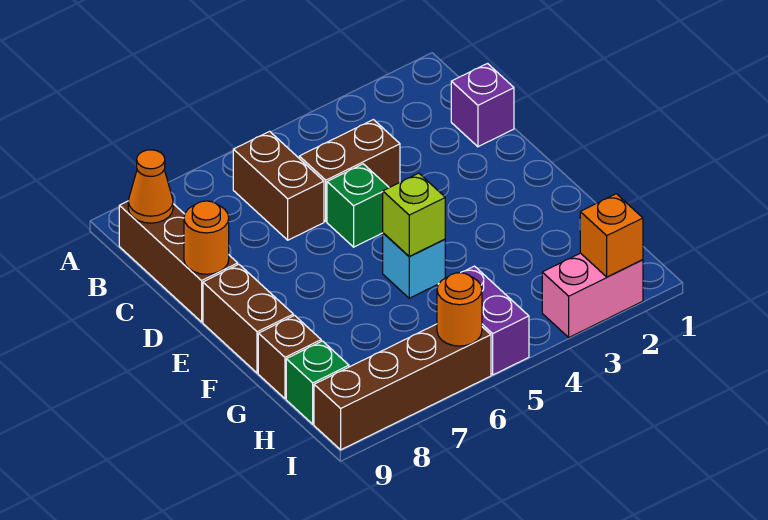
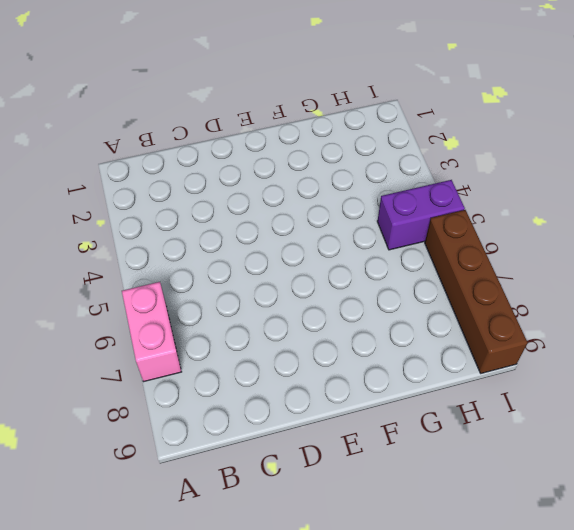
pink brick A6:A7 level 1 -> pink brick I2:I3 level 1
none -> brown brick B6:C6 level 1
none -> brown brick B9:D9 level 1
none -> purple brick C1 level 1

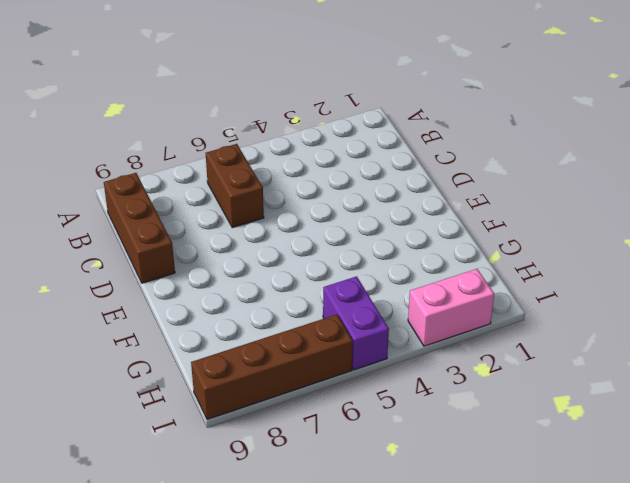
none -> purple brick C1 level 1
none -> brown brick C4:C5 level 1
none -> green brick D5 level 1

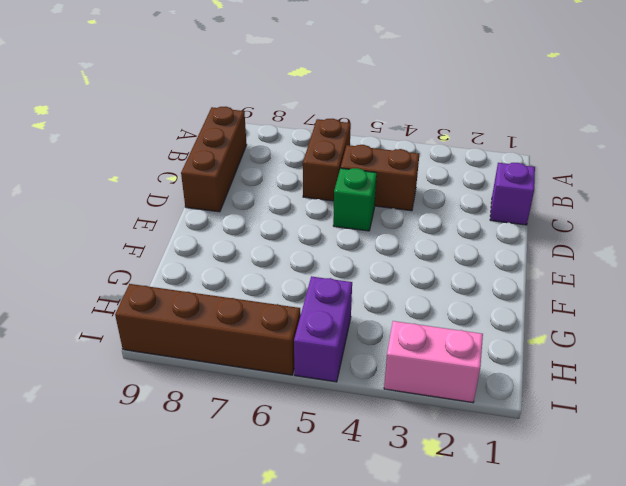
none -> brown brick E9:F9 level 1
none -> cyan brick F5 level 1
none -> brown brick G9 level 1

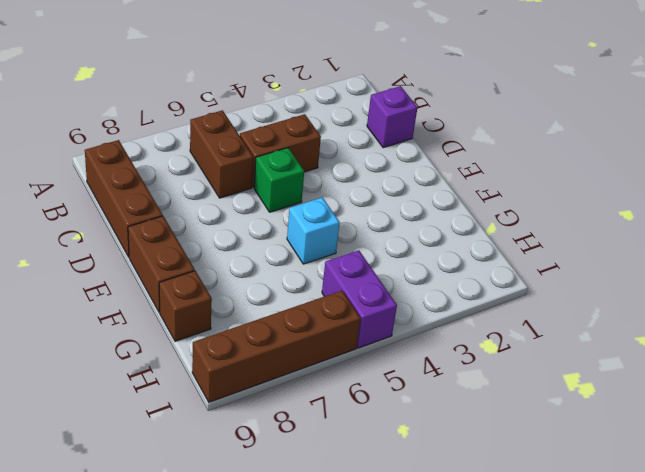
none -> green brick H9 level 1
none -> pink brick I2:I3 level 1
none -> orange cone B9 level 2

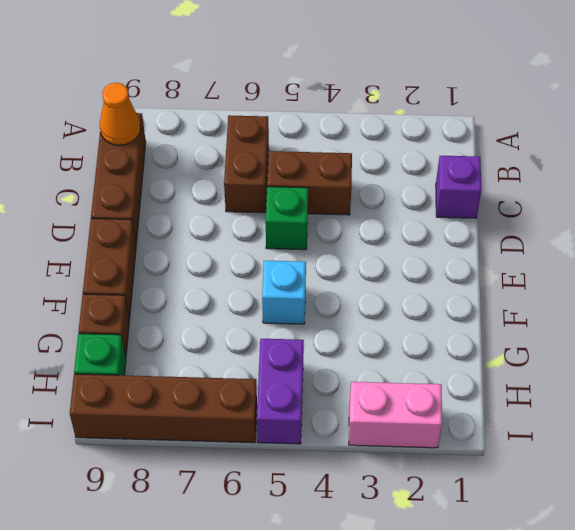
none -> orange round brick D9 level 2
none -> lime brick F5 level 2
none -> orange brick I2 level 2

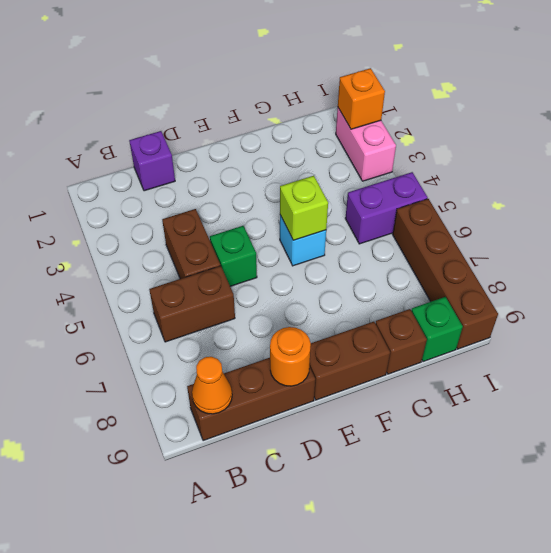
none -> orange round brick I6 level 2

